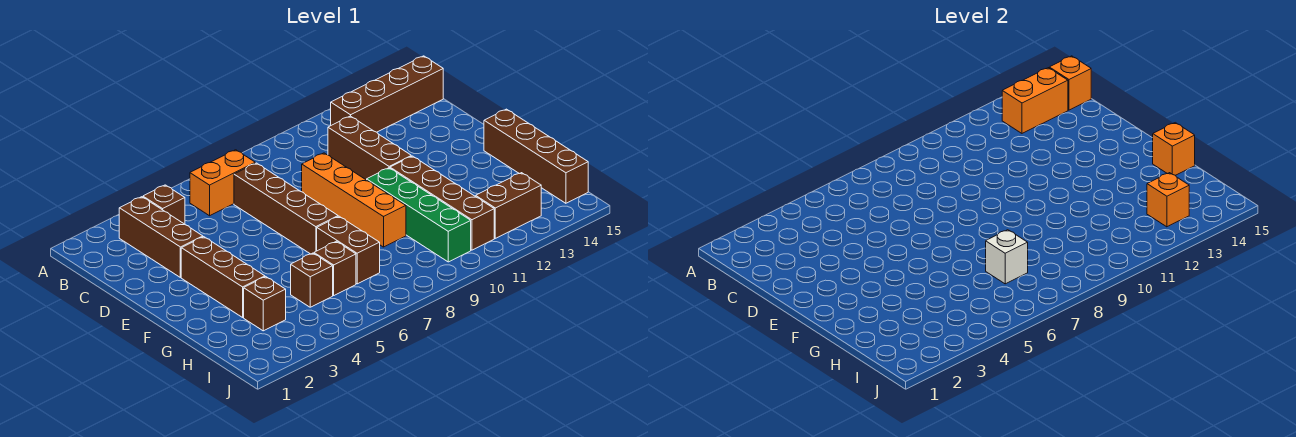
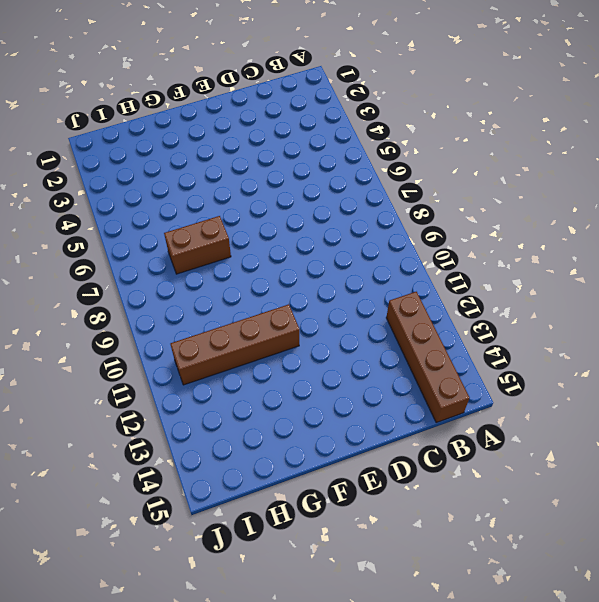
none -> brown brick B3:D3 level 1
none -> brown brick B4 level 1
none -> orange brick B6:B7 level 1

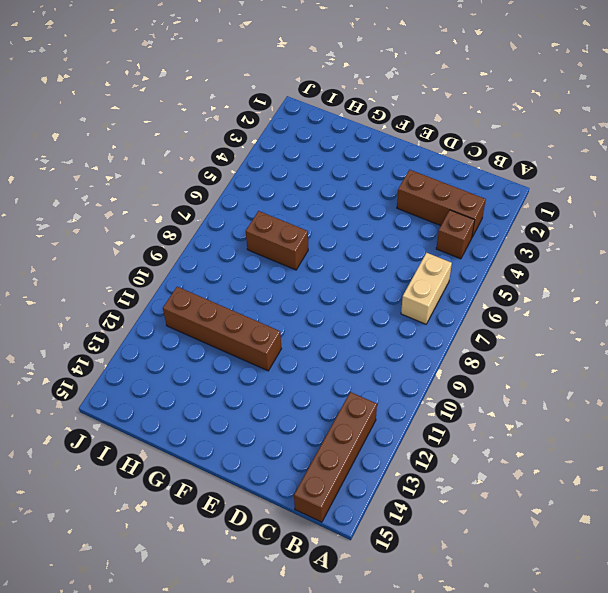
tan brick B6:B7 level 1 -> orange brick B6:B7 level 1
none -> brown brick C7:F7 level 1
none -> brown brick C11:E11 level 1
none -> orange brick D9:G9 level 1

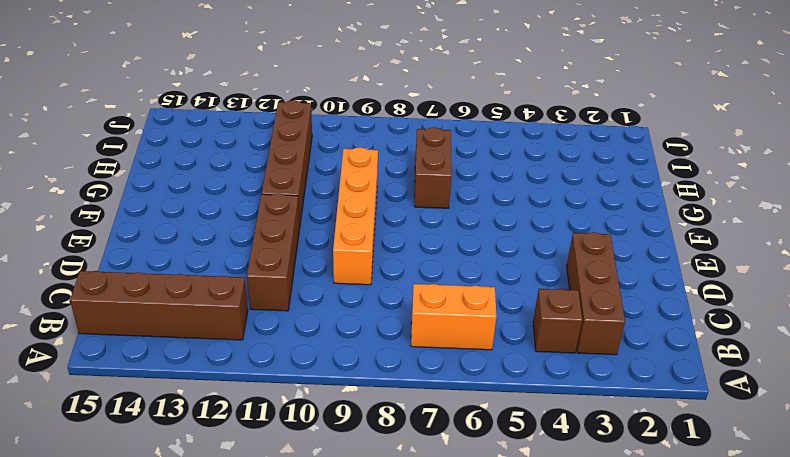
none -> brown brick C7:F7 level 1
none -> brown brick E3:G3 level 1
none -> green brick F10:I10 level 1

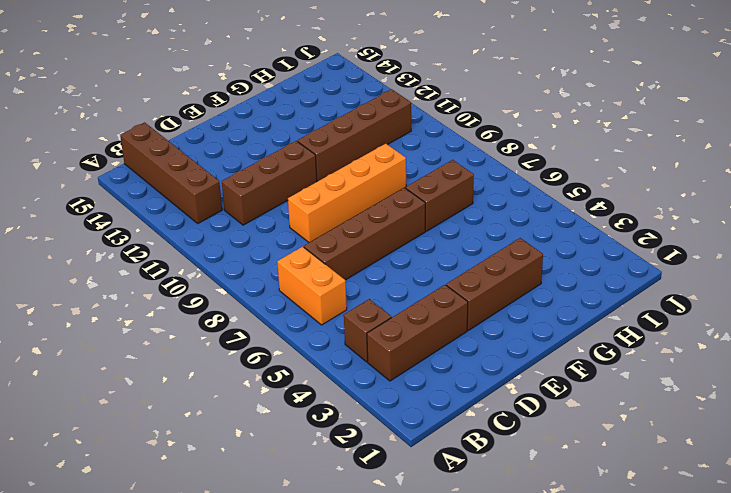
none -> green brick F10:I10 level 1
none -> brown brick F15:I15 level 1
none -> brown brick H3 level 1

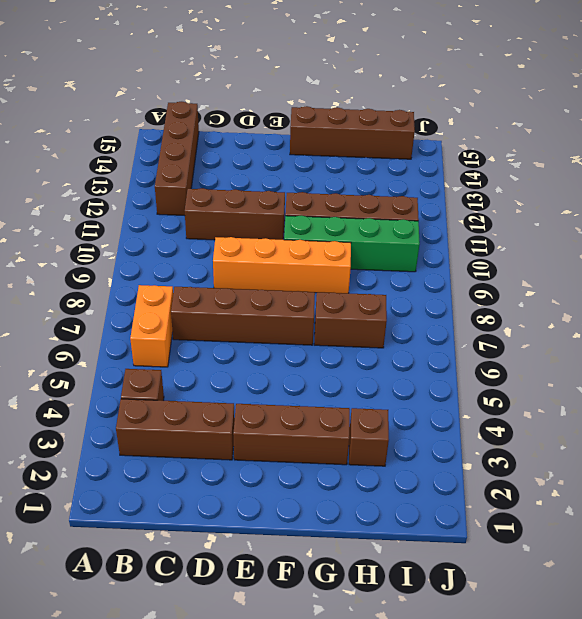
none -> brown brick H5 level 1
none -> brown brick H6 level 1
none -> brown brick I12:I13 level 1

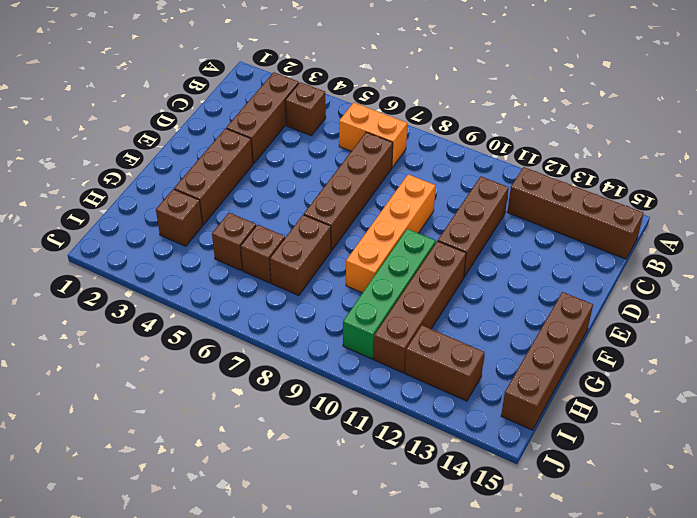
none -> orange brick B13:B14 level 2
none -> orange brick B15 level 2
none -> orange brick G15 level 2

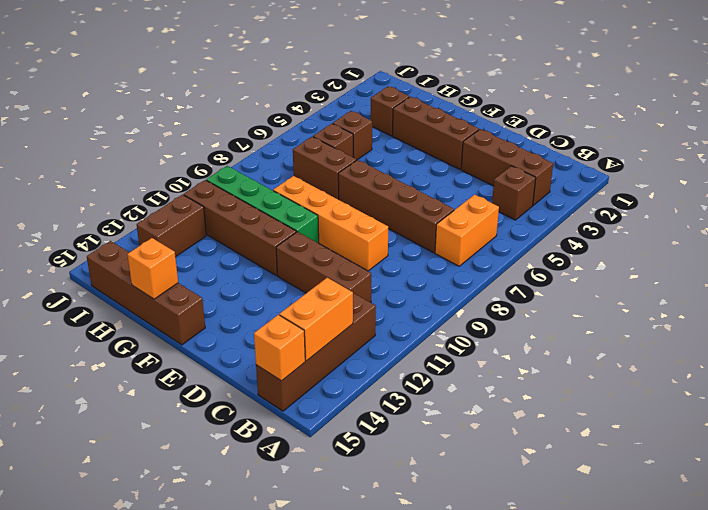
none -> white brick H7 level 2
none -> orange brick I13 level 2

